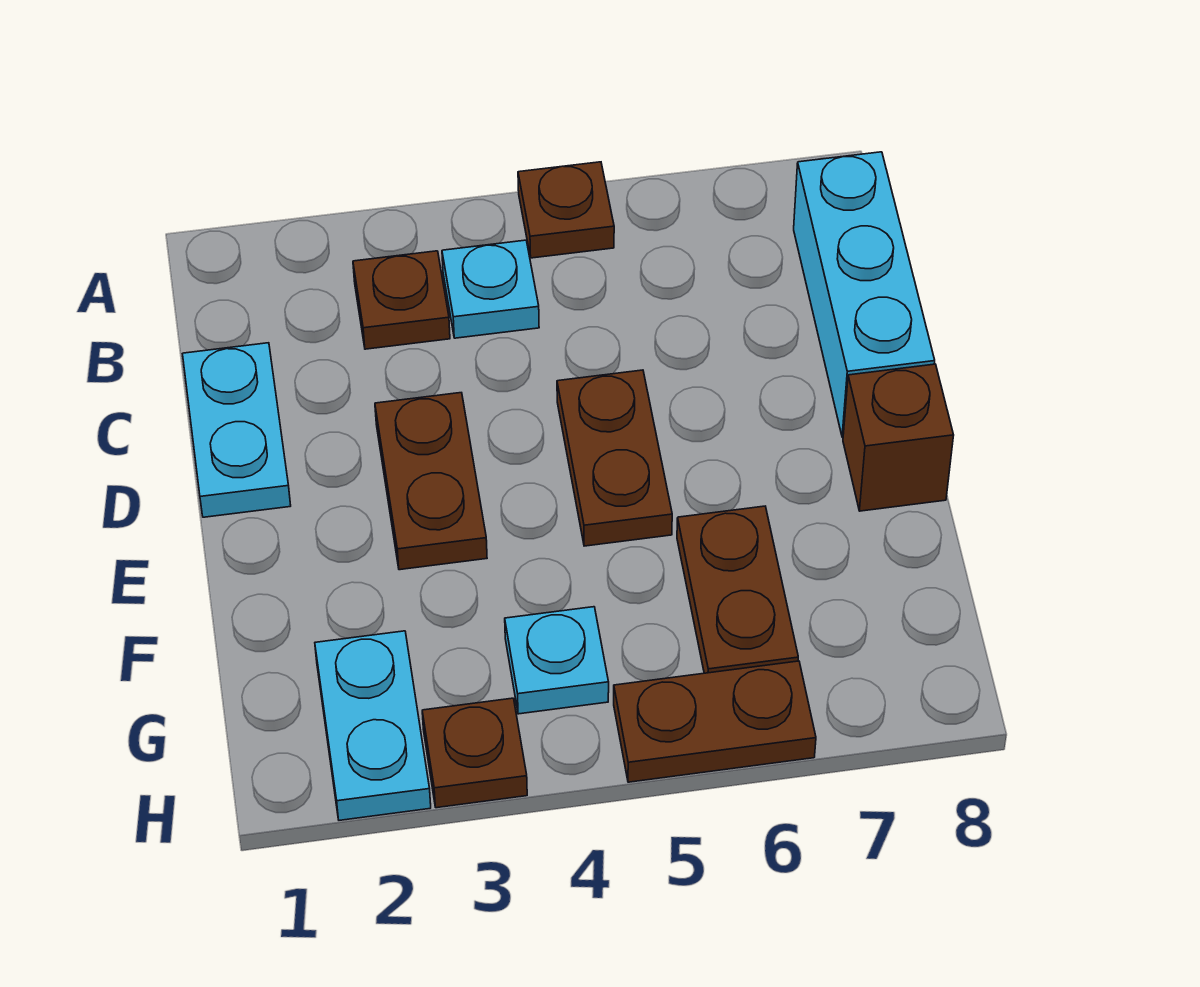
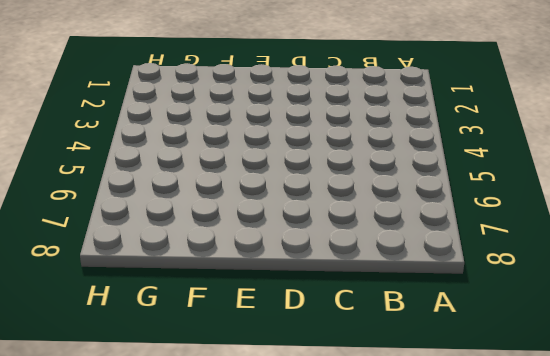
none -> brown plate A5 level 1
none -> brown plate B3 level 1
none -> cyan plate B4 level 1

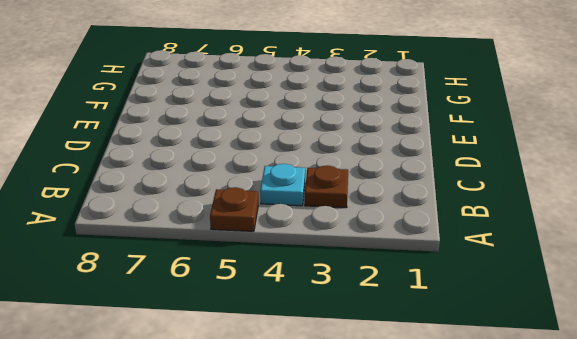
none -> cyan brick B8:D8 level 1
none -> cyan plate C1:D1 level 1
none -> brown plate D3:E3 level 1

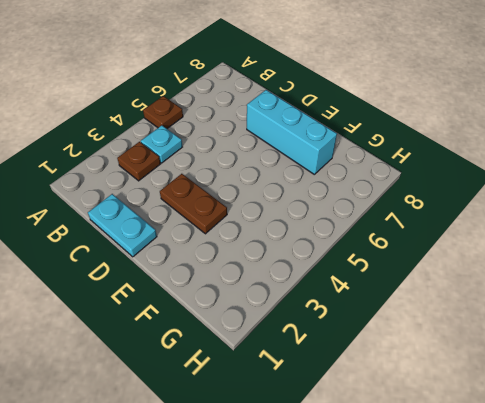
cyan brick D7:F7 level 1 -> cyan brick B8:D8 level 1
none -> brown plate D5:E5 level 1
none -> brown brick E8 level 1
none -> brown plate F6:G6 level 1

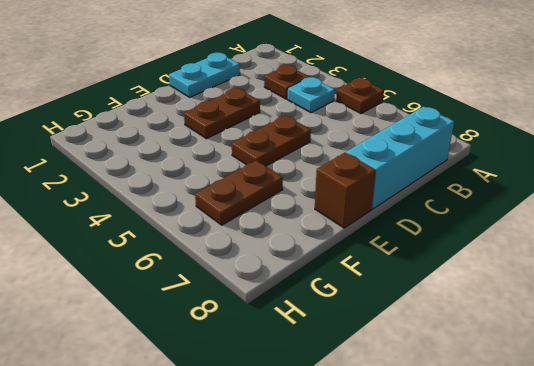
none -> cyan plate G2:H2 level 1
none -> cyan plate G4 level 1
none -> brown plate H3 level 1

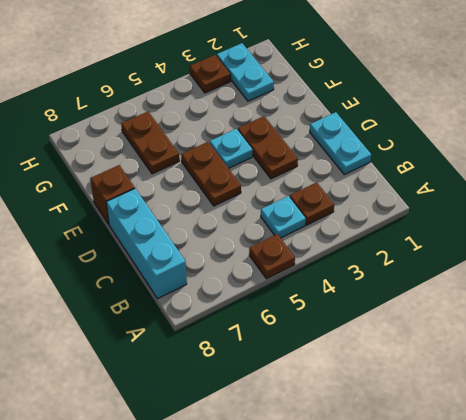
cyan plate E4 level 1 -> cyan plate G4 level 1
none -> brown plate H5:H6 level 1

